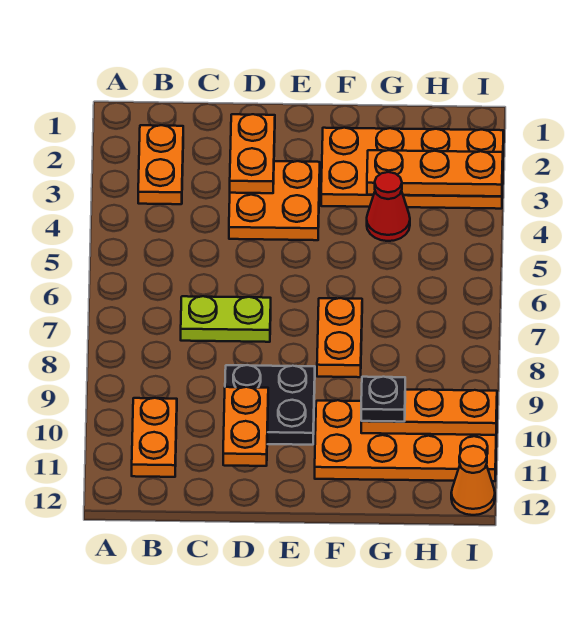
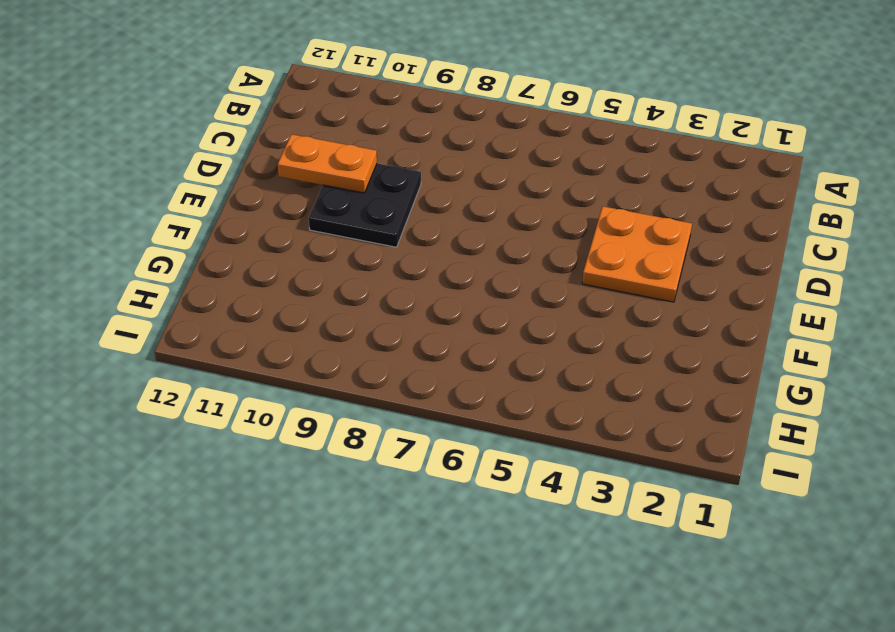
none -> orange plate B2:B3 level 1
none -> orange plate B10:B11 level 1
none -> lime plate C7:D7 level 1

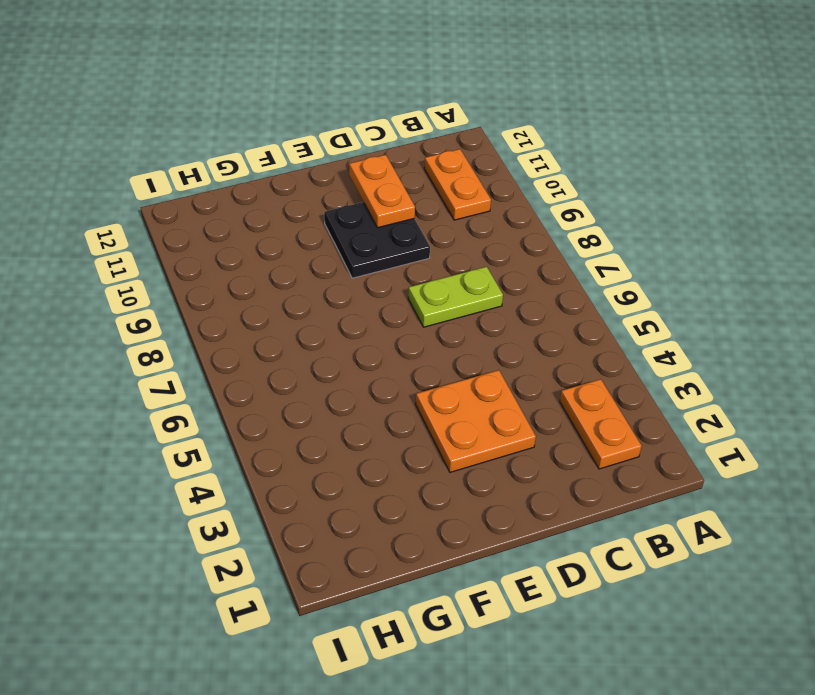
none -> orange plate F2:I3 level 1
none -> orange plate F7:F8 level 1
none -> orange plate F10:I11 level 1

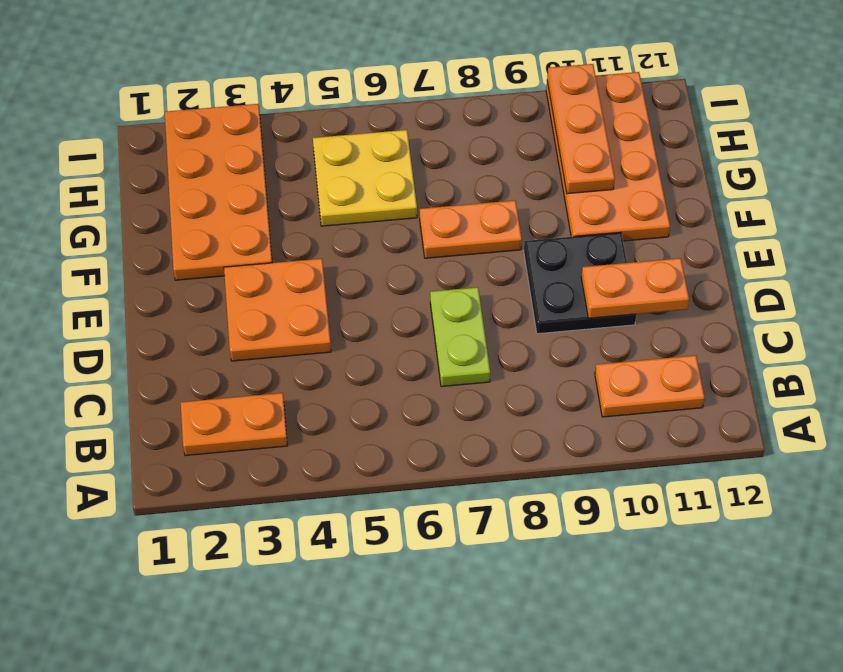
yellow plate G5:H6 level 1 -> none
none -> red cone G4 level 1
none -> orange cone I12 level 1
none -> orange plate D2:D3 level 2

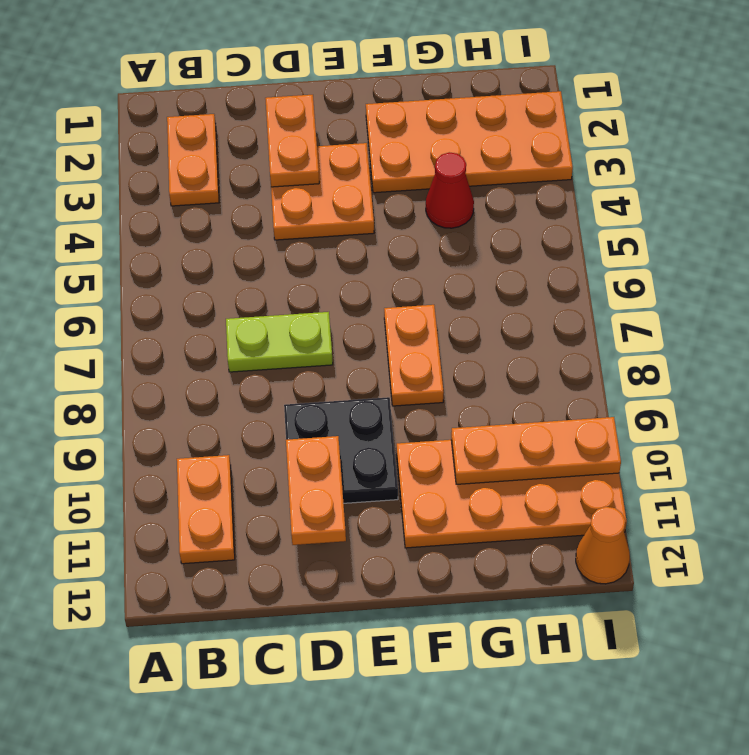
none -> orange plate G3:I3 level 2
none -> black plate G10 level 3

